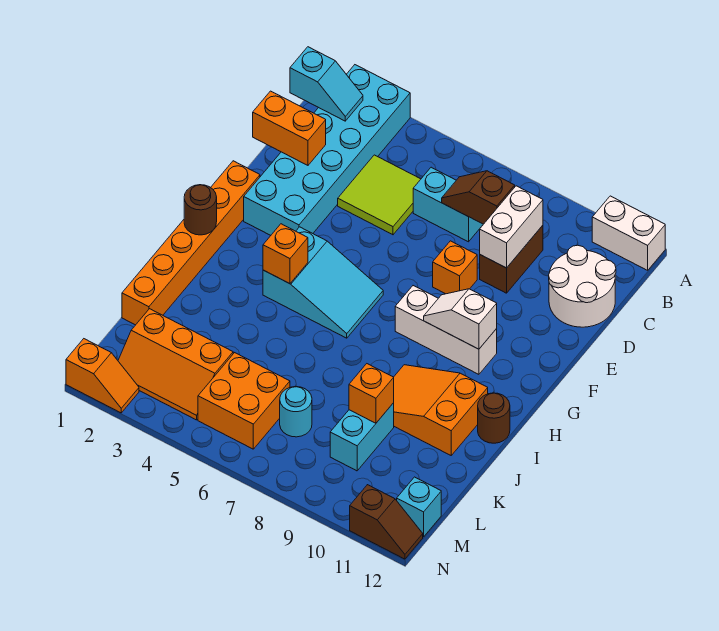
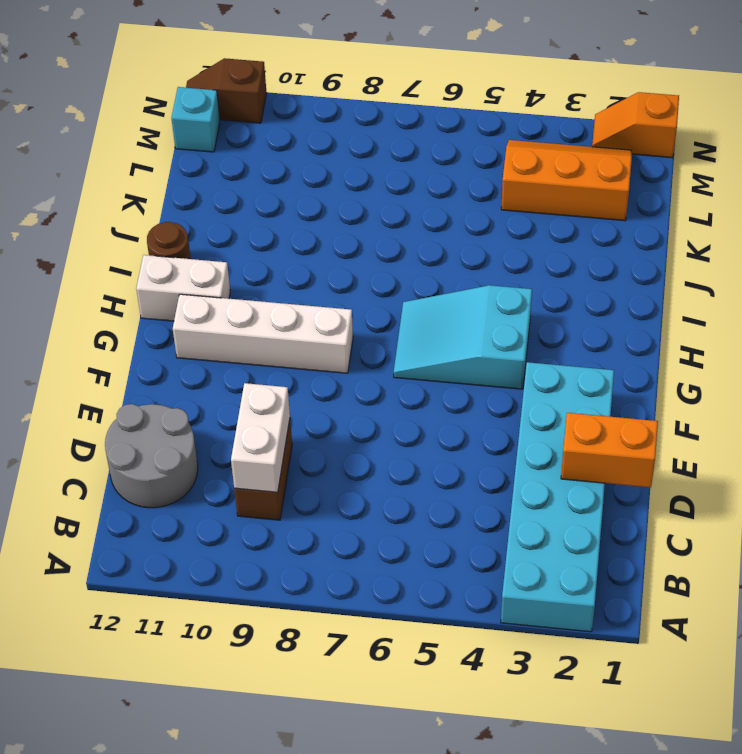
grey round brick C11:D12 level 1 -> white round brick C11:D12 level 1
white brick G8:G11 level 1 -> white brick G8:G10 level 1
white brick H11:H12 level 1 -> white brick A11:A12 level 1
none -> lime tile C4:D5 level 1
none -> cyan brick C6:C7 level 1
none -> orange brick E8 level 1

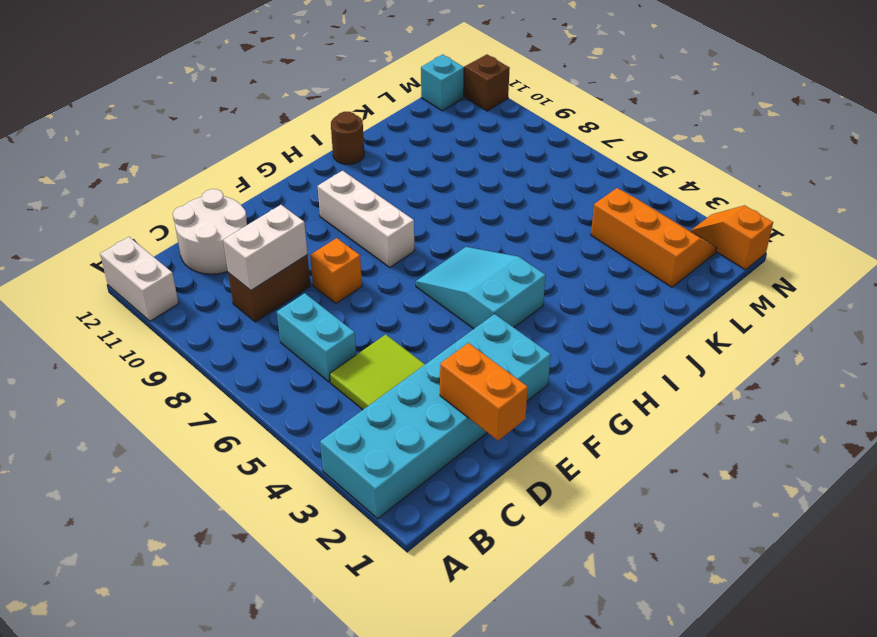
none -> orange brick F1:K1 level 1
none -> orange slope I9:J11 level 1 top 11
none -> cyan brick K9:L9 level 1

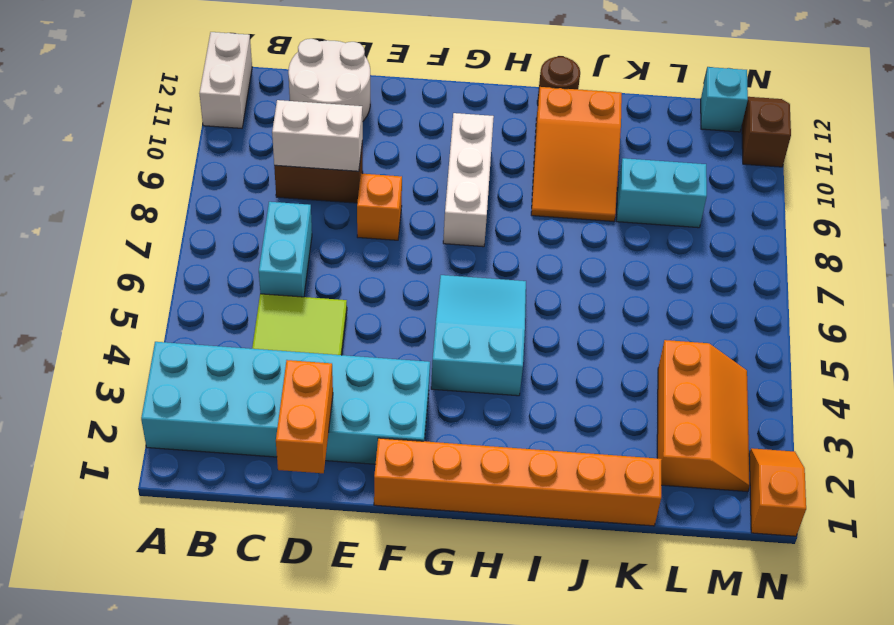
none -> orange brick L5:M6 level 1
none -> cyan round brick L7 level 1
none -> cyan slope B1:B2 level 2 top 1

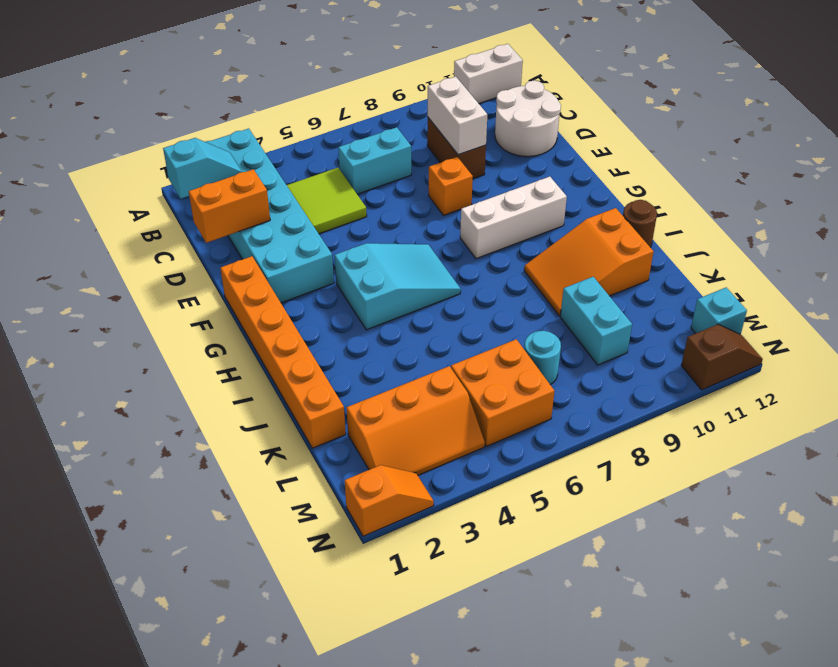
none -> brown slope C7:C8 level 2 top 8
none -> white slope G9:G10 level 2 top 10
none -> brown round brick H1 level 2

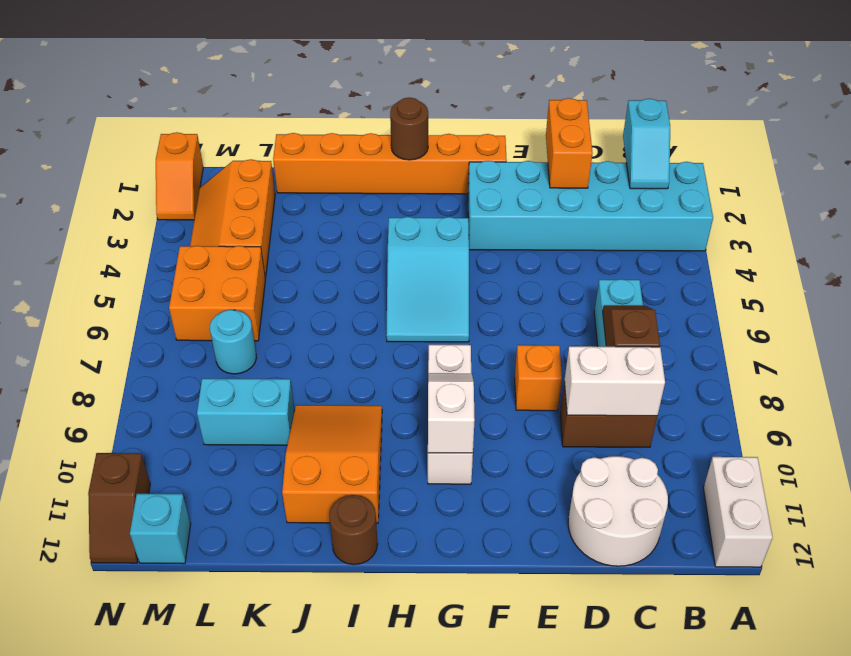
none -> lime tile C4:D5 level 1
none -> orange brick H4 level 2
none -> orange brick K9 level 2

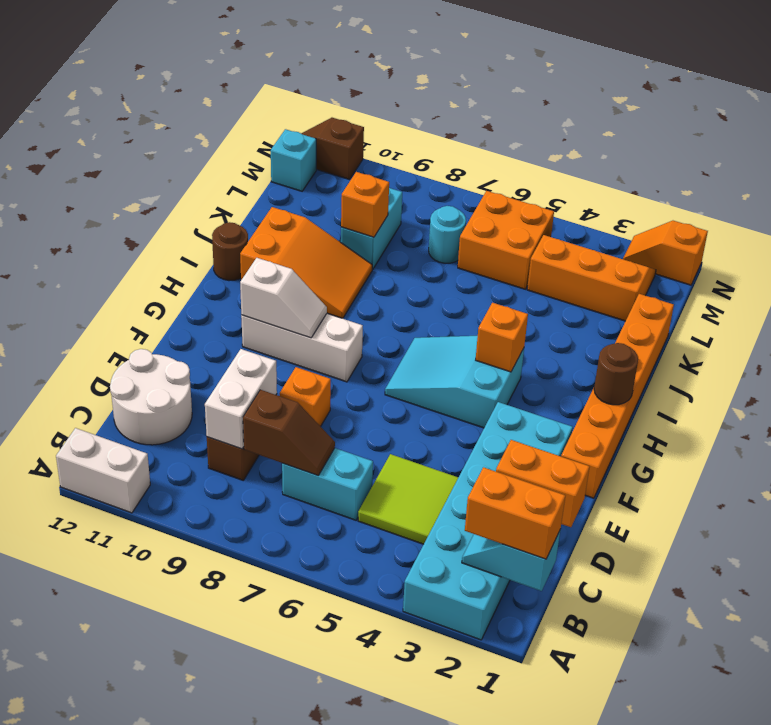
orange brick B1:B2 level 3 -> none

